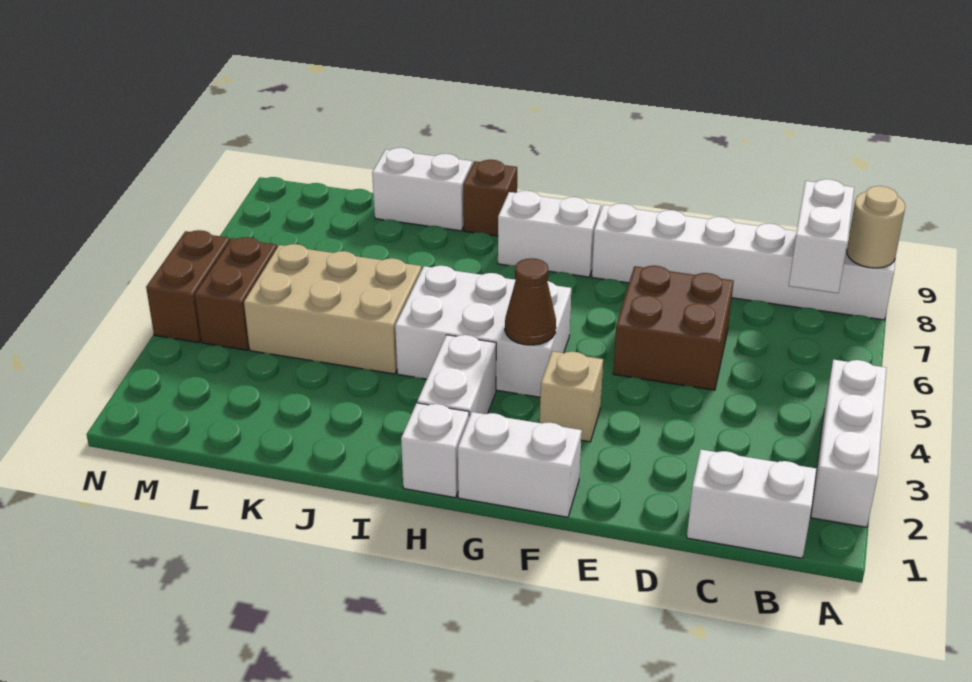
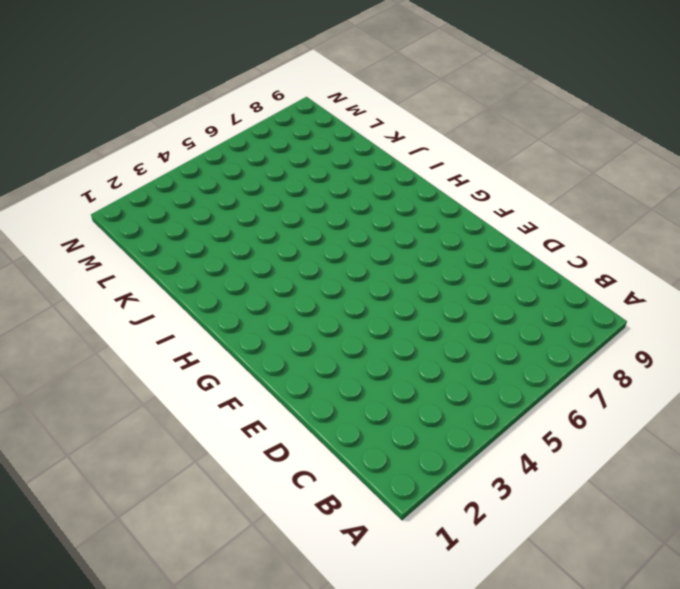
none -> white brick A2:A4 level 1
none -> white brick A8:F8 level 1
none -> white brick B1:C1 level 1

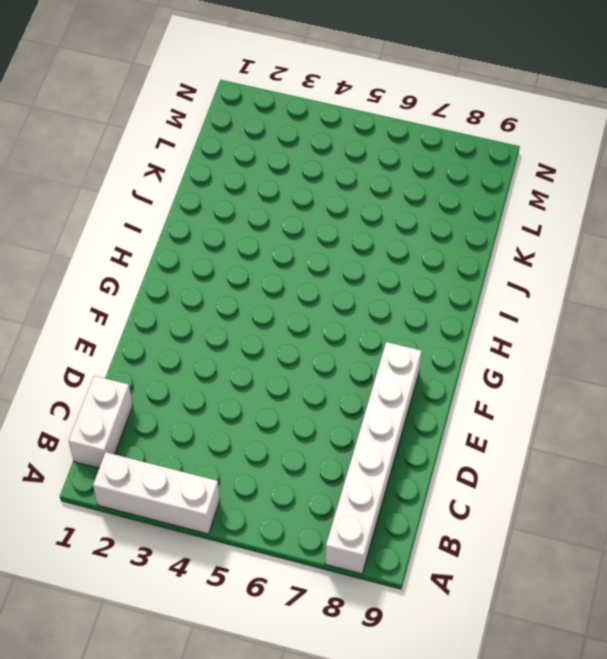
none -> brown brick D5:E6 level 1
none -> white brick F1:G1 level 1
none -> tan brick F3 level 1

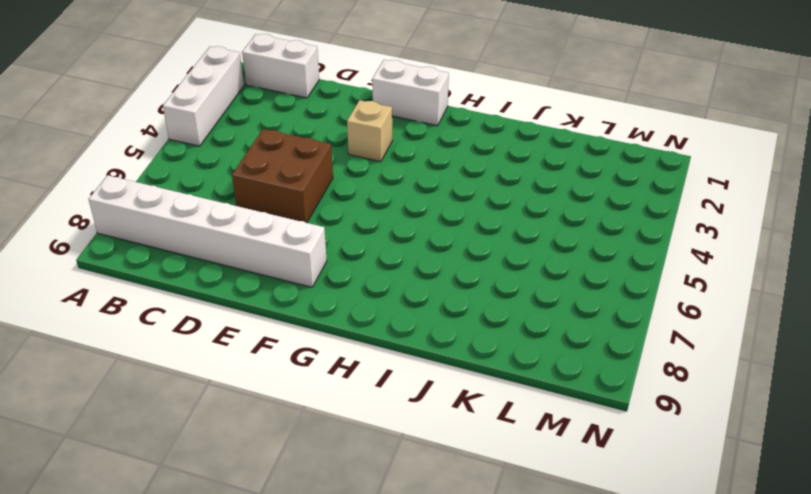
none -> white brick G4:I5 level 1
none -> white brick G8:H8 level 1
none -> white brick H1 level 1

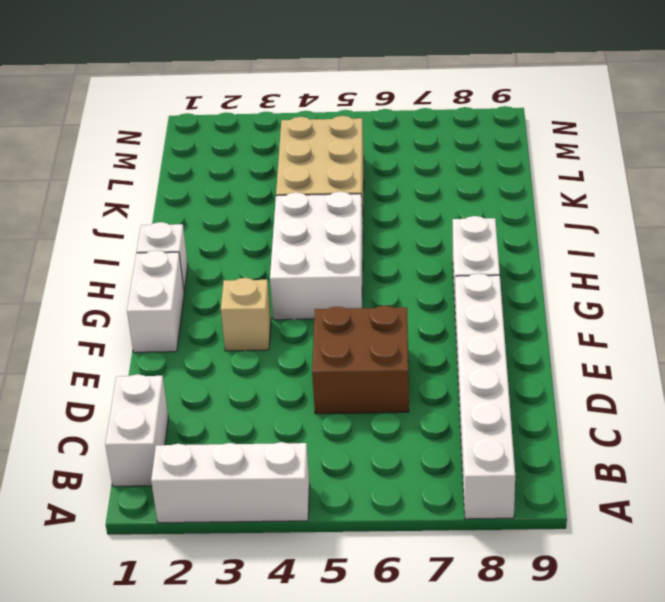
none -> white brick H2:H3 level 1
none -> brown brick I9 level 1
none -> white brick J9:K9 level 1

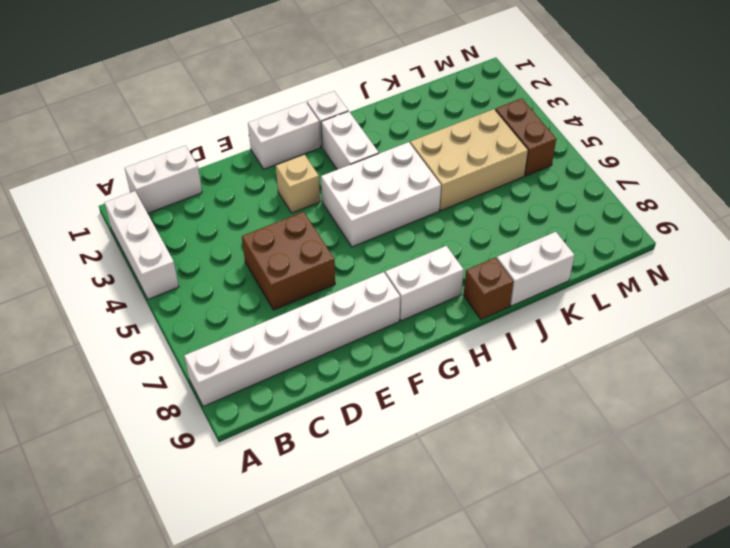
none -> brown brick N4:N5 level 1
none -> tan round brick A8 level 2
none -> white brick B7:B8 level 2

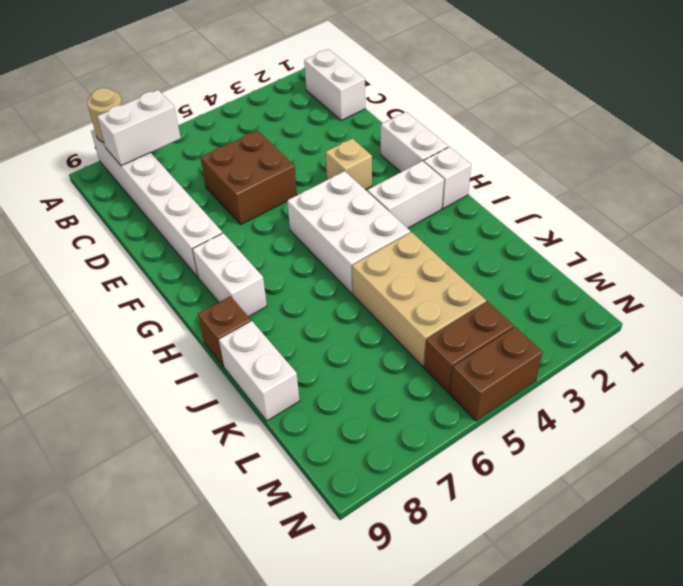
none -> white brick A2:A4 level 1
none -> brown cone G4 level 2

